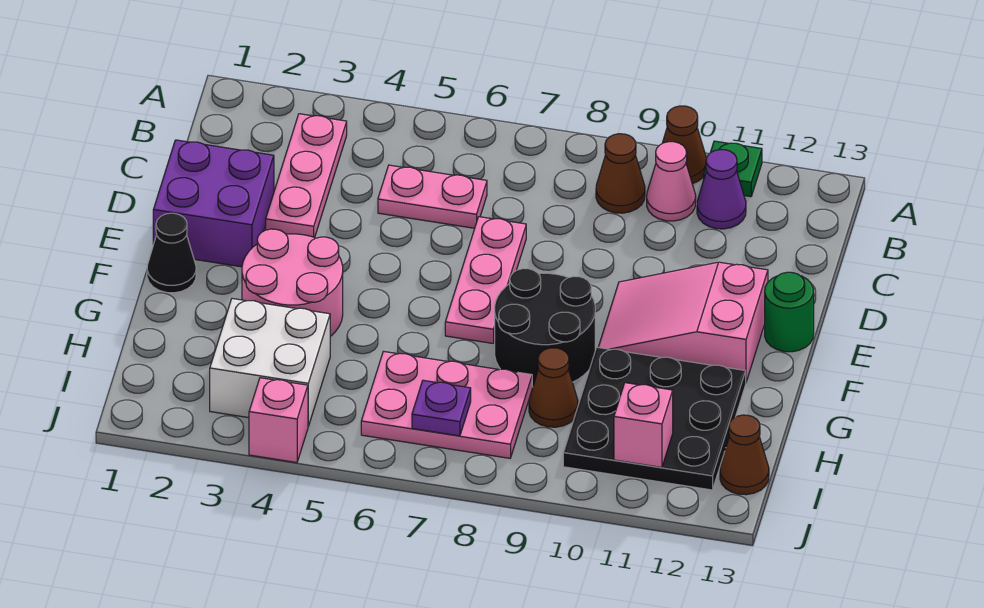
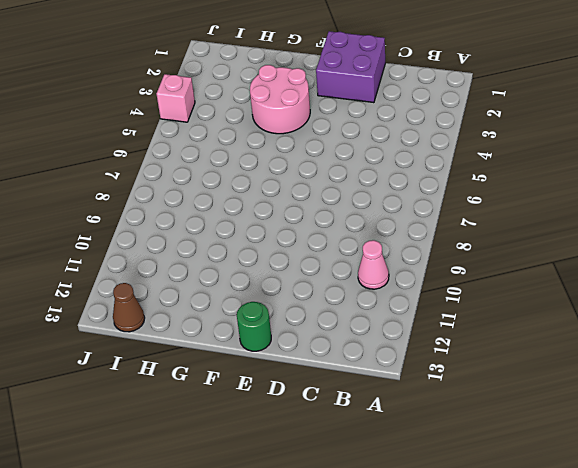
none -> brown cone A10 level 1
none -> green plate A11 level 1
none -> pink plate B3:D3 level 1

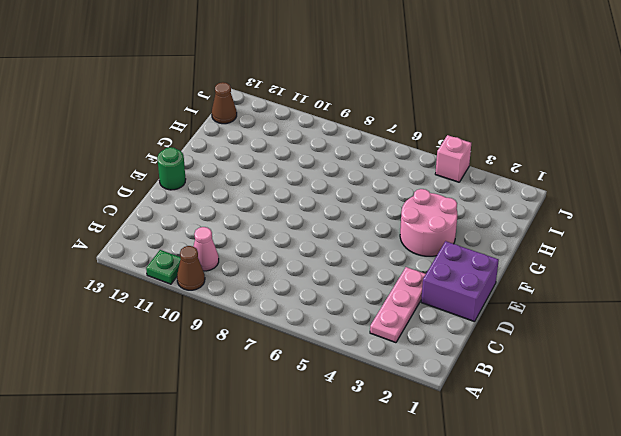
none -> brown cone B9 level 1
none -> purple cone B11 level 1
none -> pink plate C5:C6 level 1

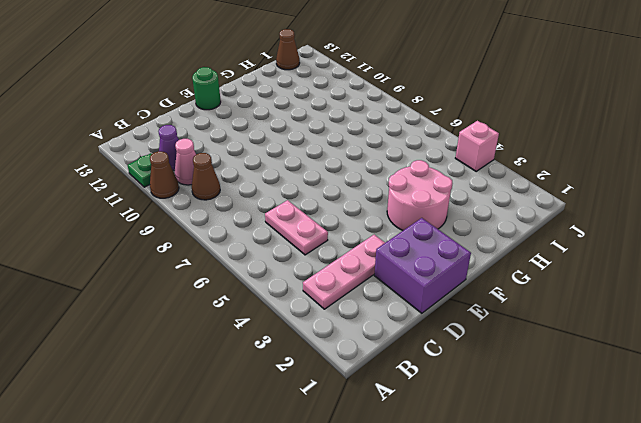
none -> pink plate D7:F7 level 1
none -> pink slope E10:F12 level 1 top 12
none -> black cone F1 level 1

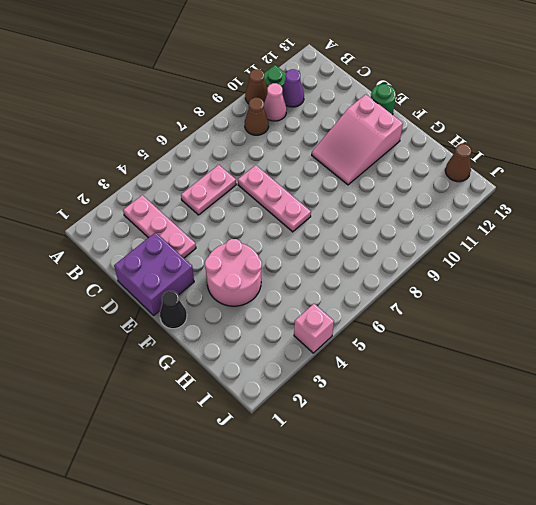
none -> black round brick F8:G9 level 1
none -> black plate G10:I12 level 1
none -> white brick H3:I4 level 1

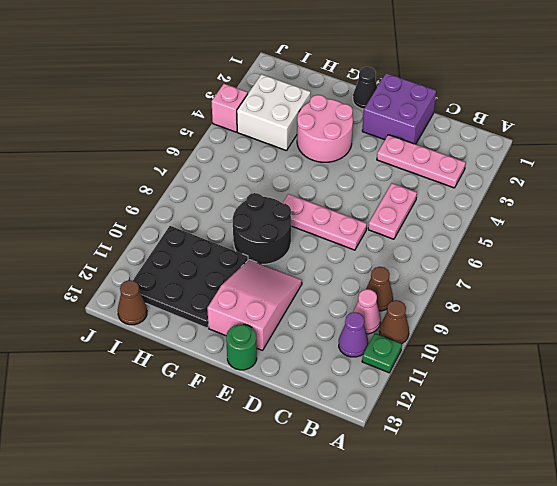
none -> pink plate H6:I8 level 1
none -> brown cone H9 level 1
none -> purple plate I7 level 2

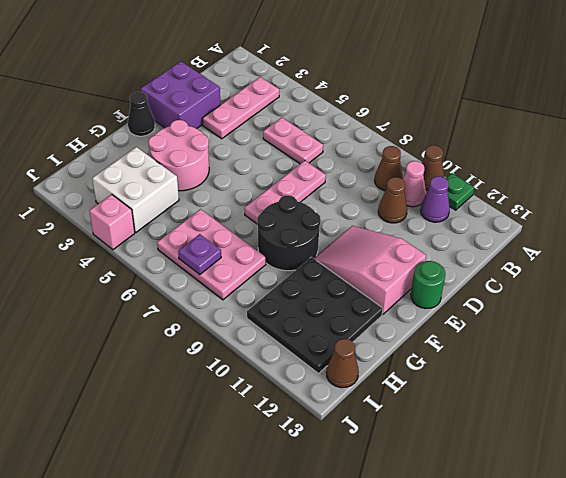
brown cone C10 level 1 -> brown cone H9 level 1
none -> pink brick I11 level 2

